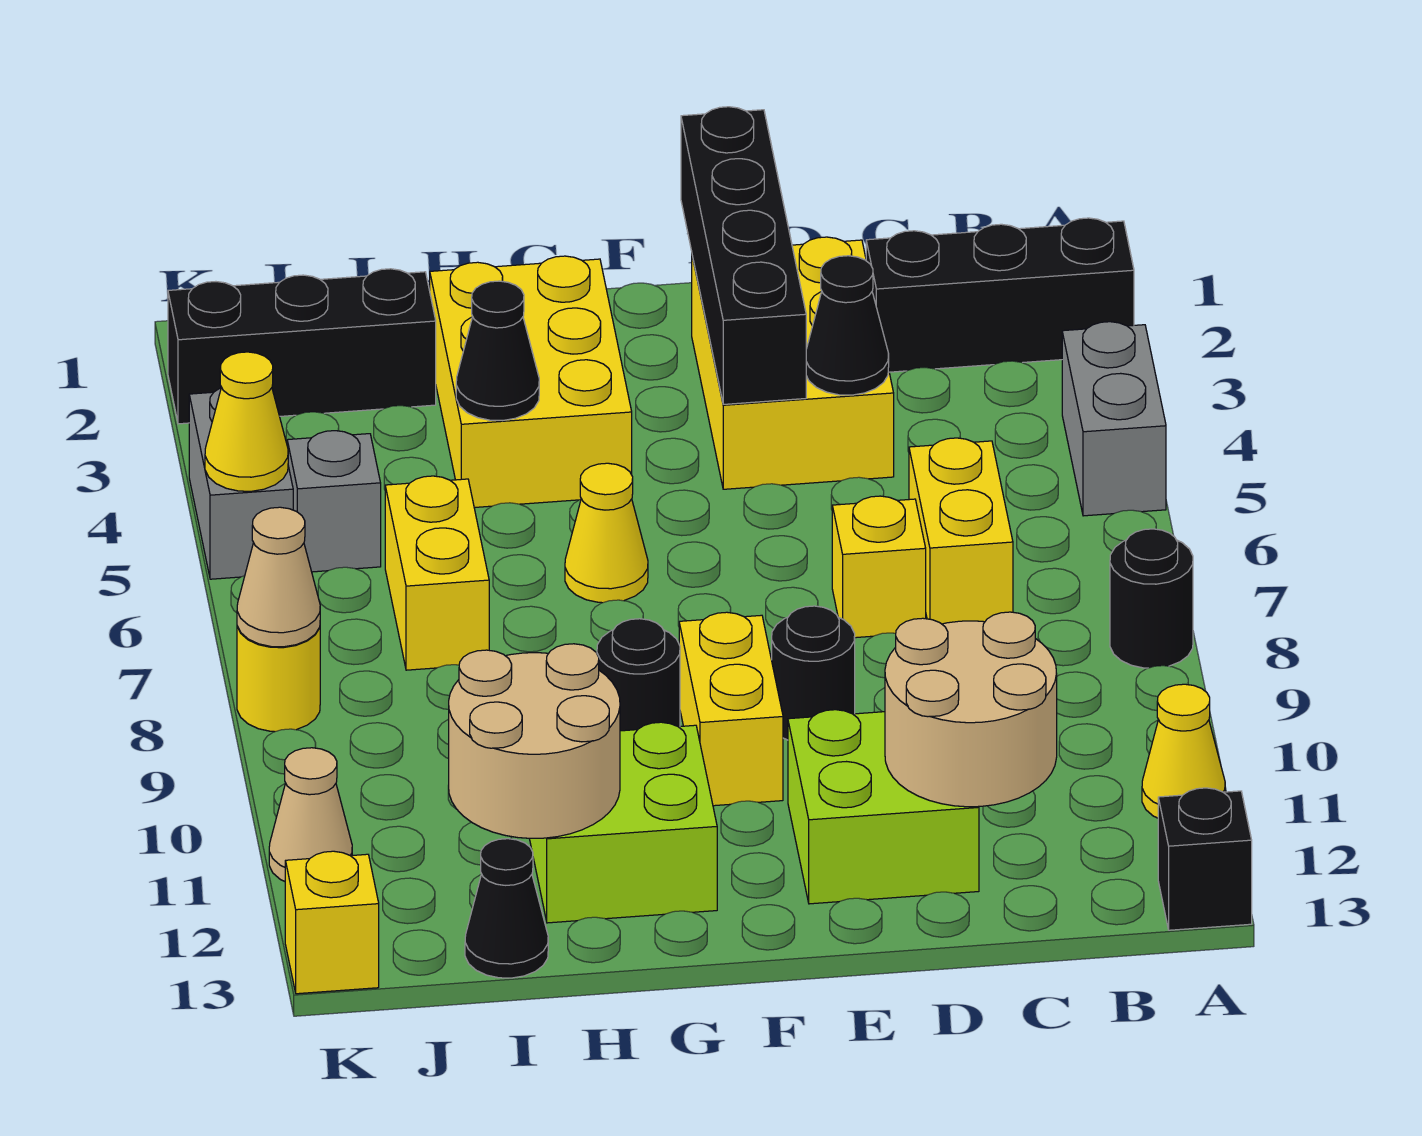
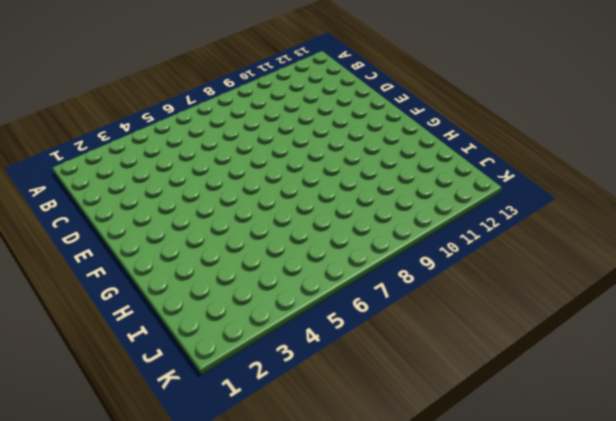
none -> black brick A2:C2 level 1
none -> grey brick A4:A5 level 1
none -> black round brick A8 level 1
none -> yellow cone A11 level 1

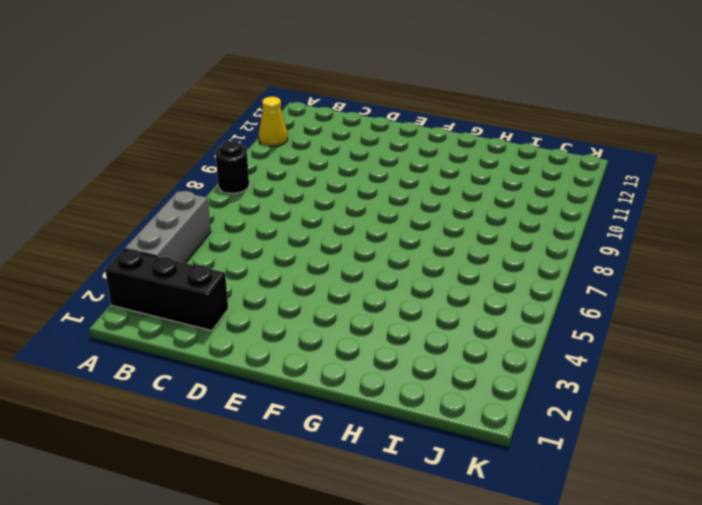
grey brick A3:A5 level 1 -> grey brick A4:A5 level 1
none -> black brick A13 level 1
none -> yellow brick C6:C7 level 1
none -> yellow brick D2:E4 level 1
none -> yellow brick D7 level 1

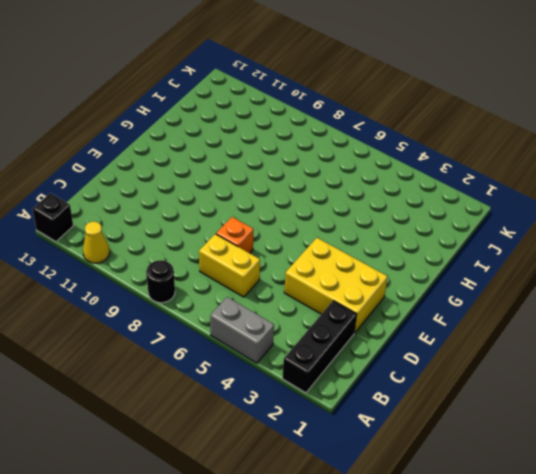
orange brick D7 level 1 -> yellow brick D7 level 1
none -> lime brick D11:E12 level 1
none -> black round brick E9 level 1
none -> yellow brick F9:F10 level 1
none -> yellow brick G2:H4 level 1

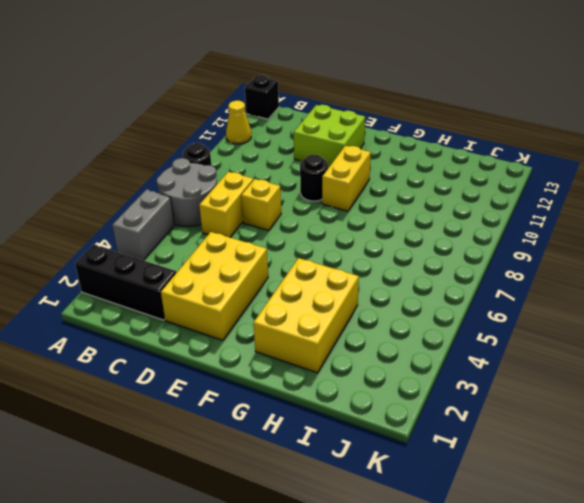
grey round brick A6:B7 level 1 -> none
none -> yellow cone G6 level 1
none -> black round brick G9 level 1
none -> lime brick G11:H12 level 1
none -> black brick I2:K2 level 1

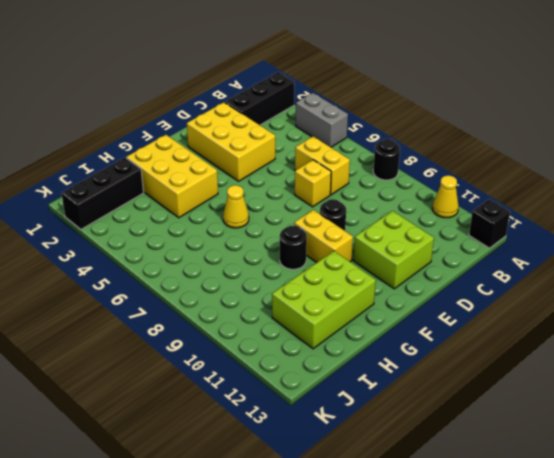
lime brick G11:I12 level 1 -> lime brick G11:H12 level 1
none -> yellow brick I6:I7 level 1
none -> black cone I13 level 1
none -> grey brick J5 level 1
none -> grey brick K4:K5 level 1

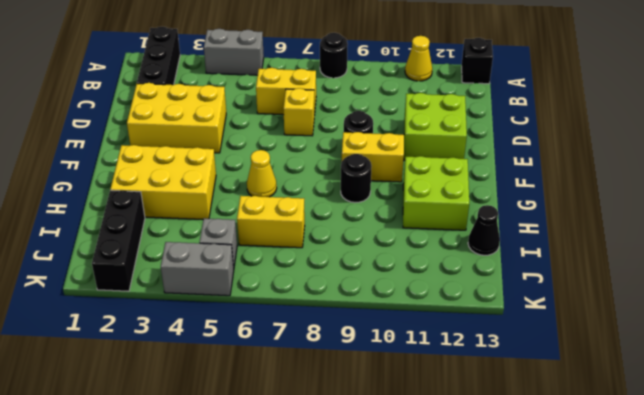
none -> yellow round brick K8 level 1
none -> tan cone K11 level 1
none -> yellow brick K13 level 1
none -> tan round brick C11:D12 level 2

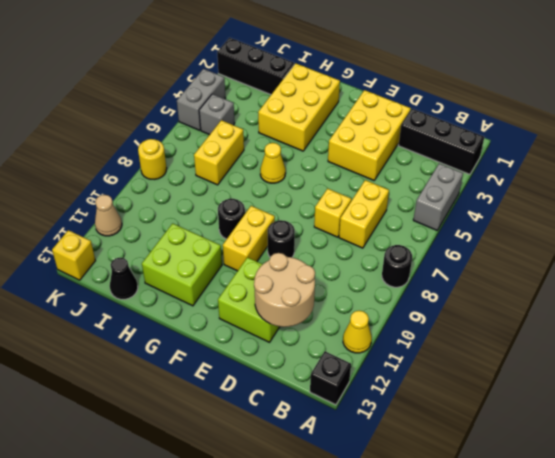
none -> black cone D4 level 2
none -> black brick E1:E4 level 2
none -> black cone H4 level 2
none -> tan round brick H11:I12 level 2

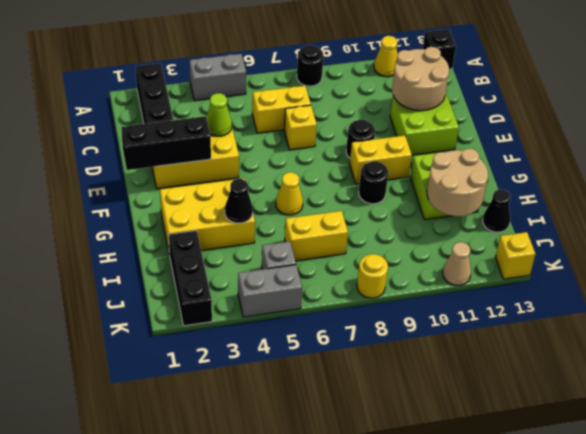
lime cone D4 level 2 -> black cone D4 level 2
black brick E1:E3 level 2 -> black brick E1:E4 level 2
none -> yellow cone K5 level 2
none -> tan cone K8 level 2

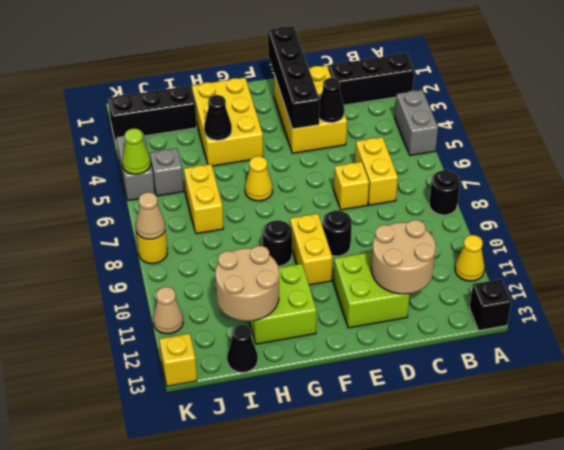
lime cone K5 level 2 -> yellow cone K5 level 2

